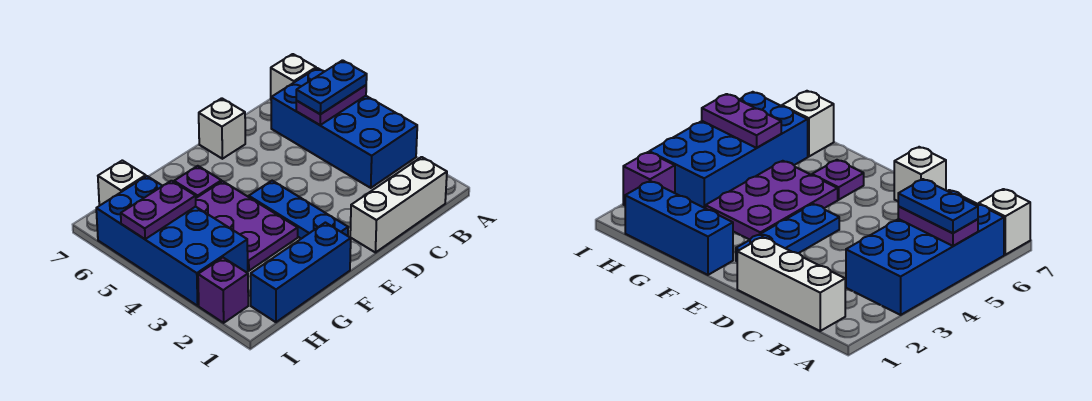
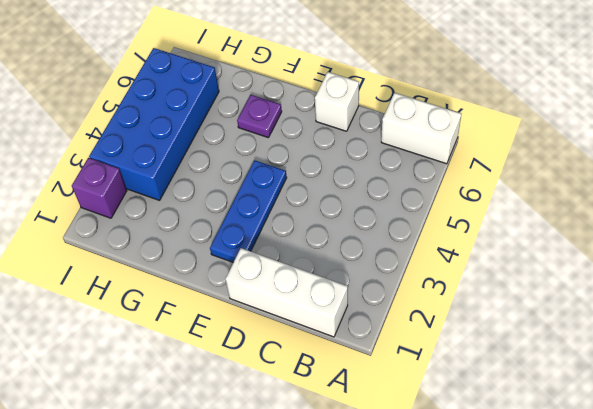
white brick A7:B7 level 1 -> white brick A7 level 1
none -> blue brick A3:B6 level 1
none -> blue brick F1:H1 level 1
none -> purple plate F3:G5 level 1

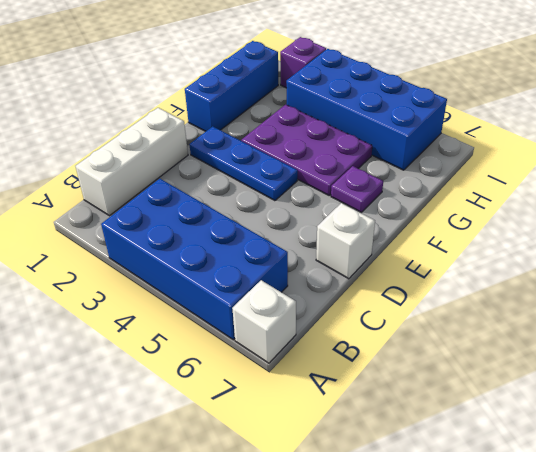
none -> white brick H7 level 1
none -> purple plate A5:B5 level 2
none -> purple plate H5:I5 level 2

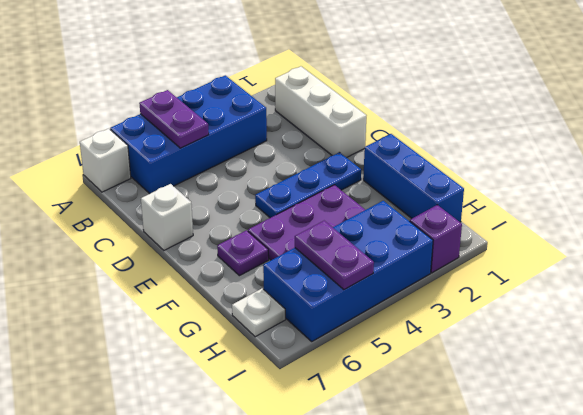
white plate H7 level 1 -> white brick H7 level 1
none -> blue plate A5:B5 level 3

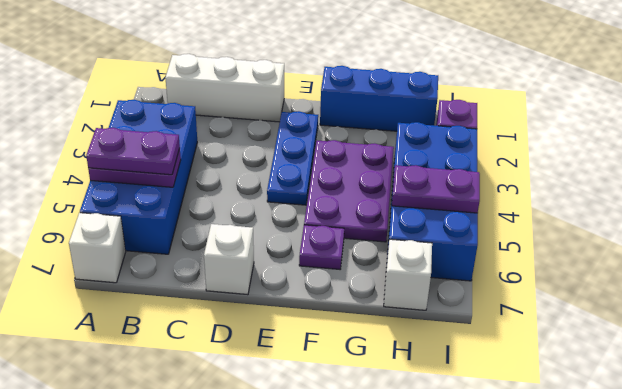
purple plate A5:B5 level 3 -> blue plate A5:B5 level 3

